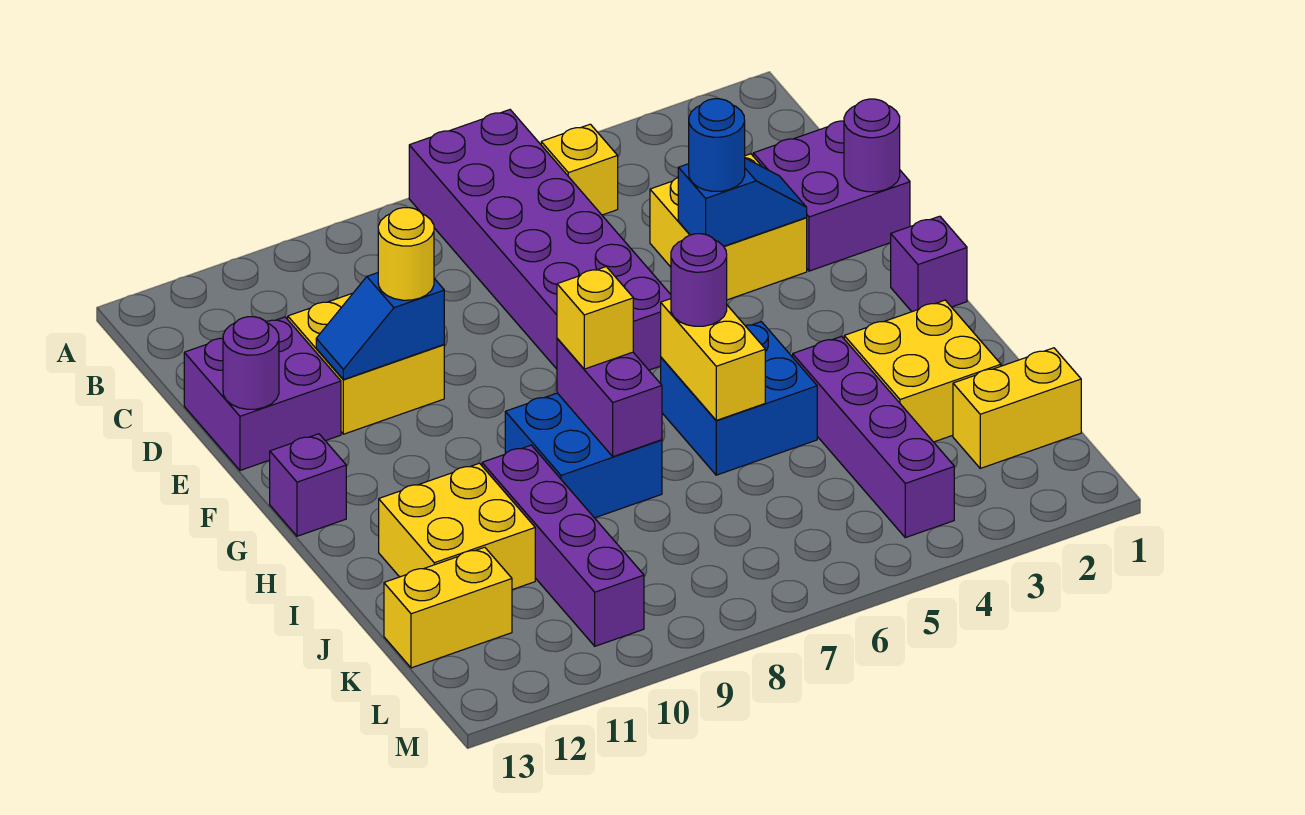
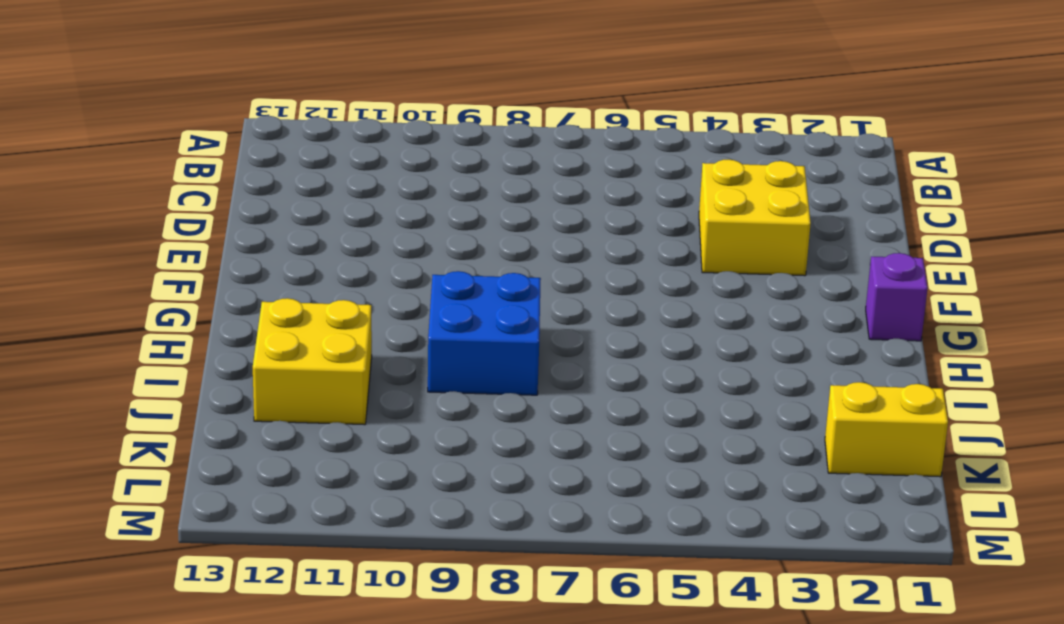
none -> purple brick A6:F7 level 1
none -> yellow brick B5 level 1
none -> purple brick D1:E2 level 1

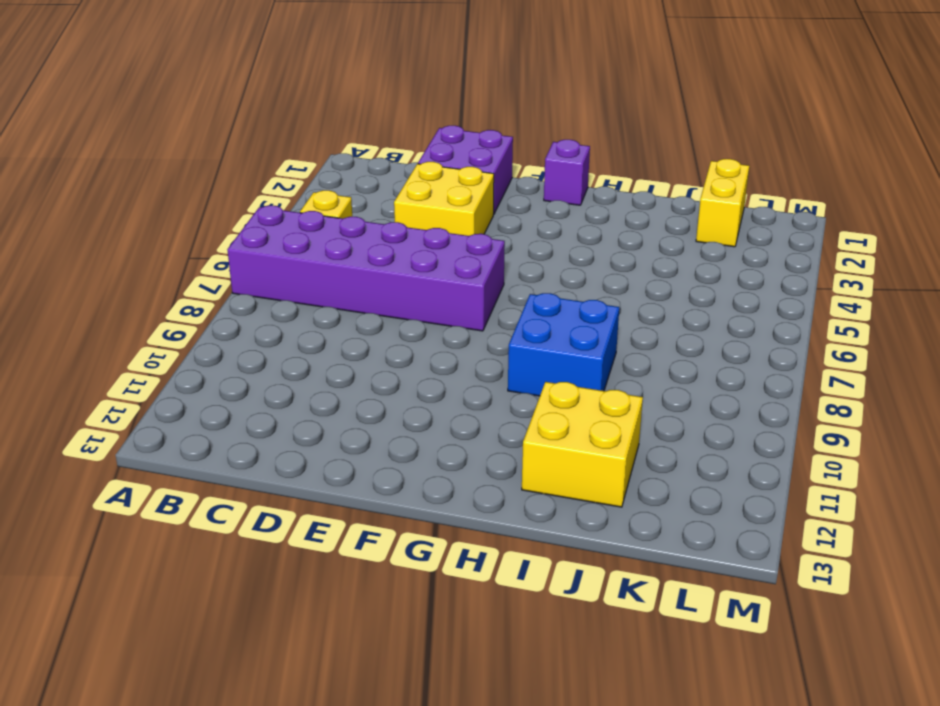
none -> yellow brick D10:E11 level 1
none -> purple brick D12:E13 level 1
none -> purple brick G13 level 1

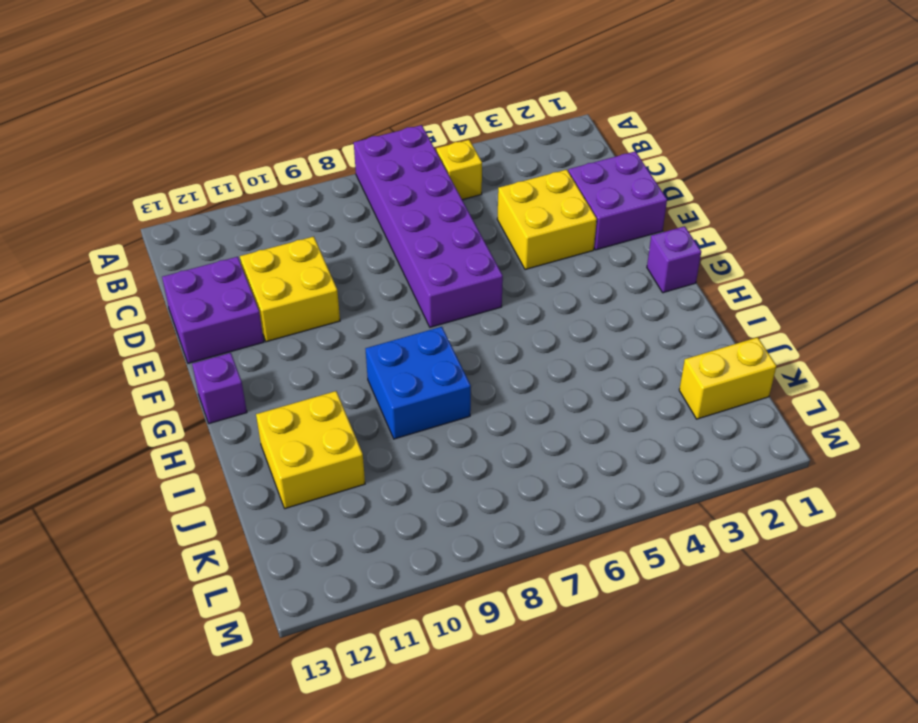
none -> blue brick H5:I6 level 1
none -> yellow brick I2:J3 level 1
none -> purple brick I4:L4 level 1

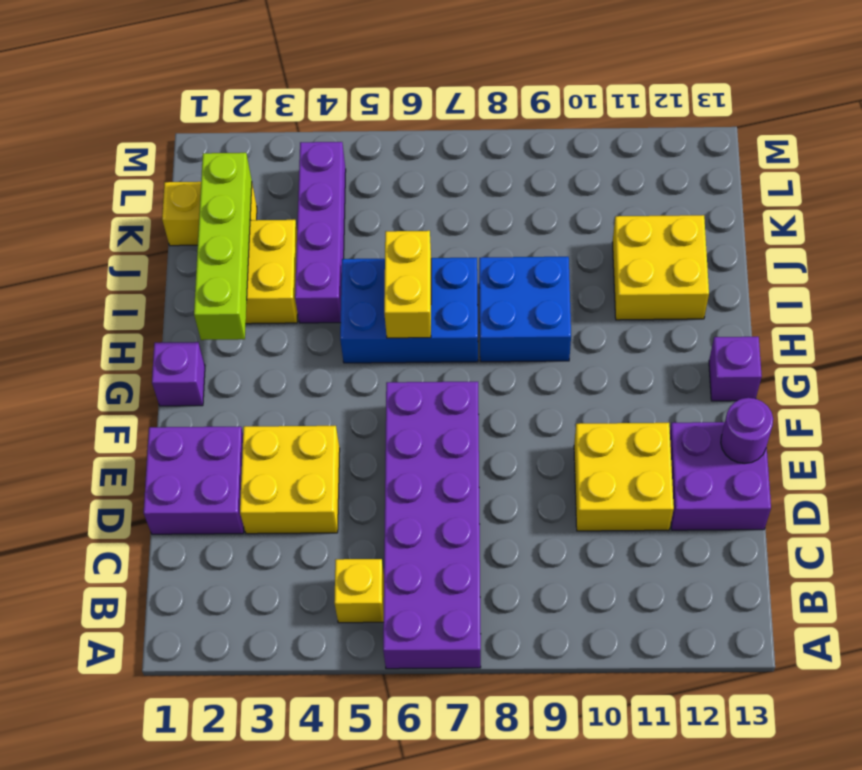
lime brick H2:K2 level 2 -> none
blue brick H5:I7 level 1 -> blue brick H5:I6 level 1
none -> purple brick I10:L10 level 1
none -> yellow brick K12:K13 level 1
none -> purple round brick E1 level 2

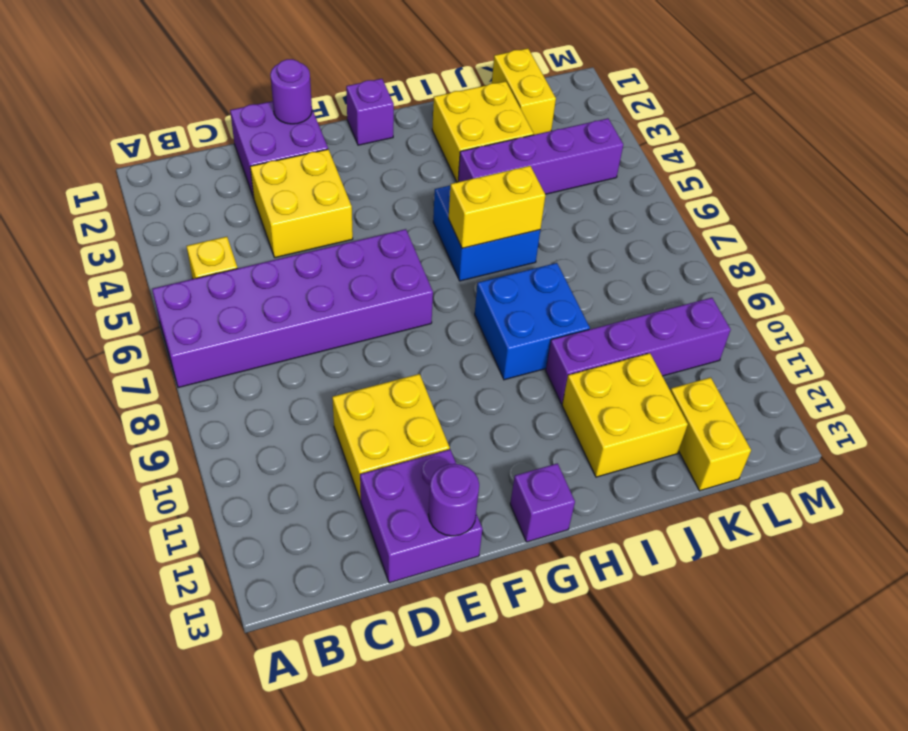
none -> blue slope E3:E4 level 2 top 4
none -> blue slope E10:E11 level 2 top 10
none -> purple brick H8:I8 level 2

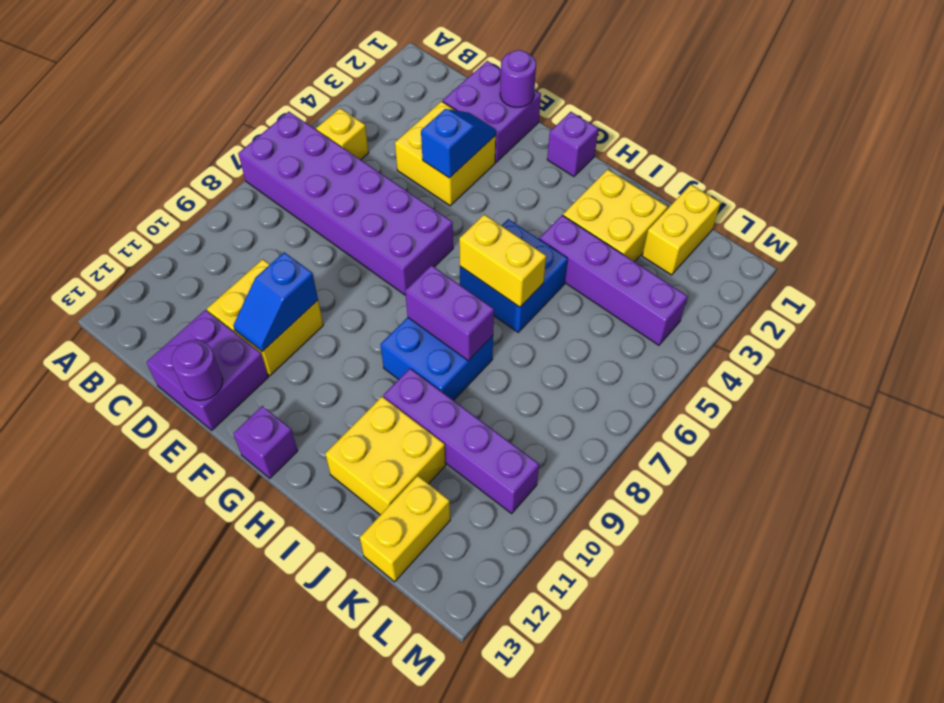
none -> blue round brick E4 level 3
none -> yellow round brick E10 level 3
none -> purple round brick H6 level 3

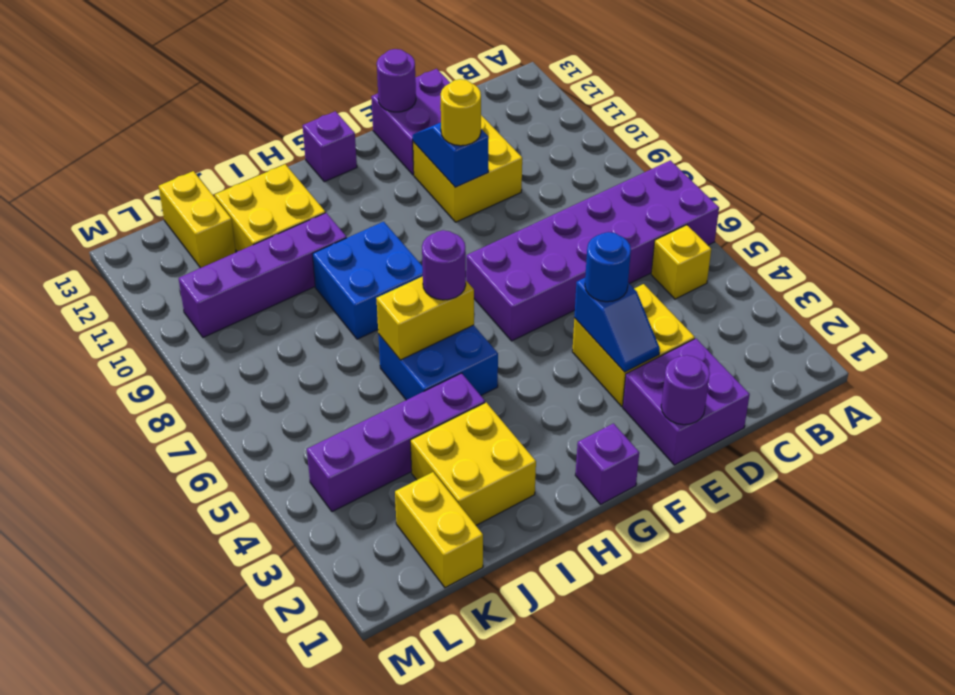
none -> purple brick H8:I8 level 2
none -> yellow brick H8 level 3

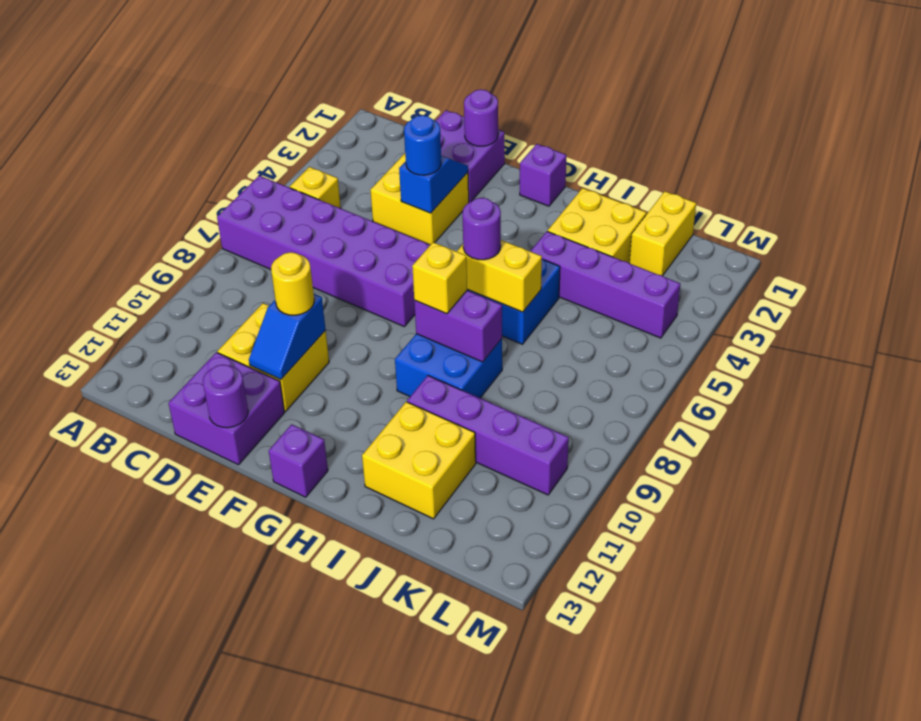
none -> yellow brick K12:K13 level 1

